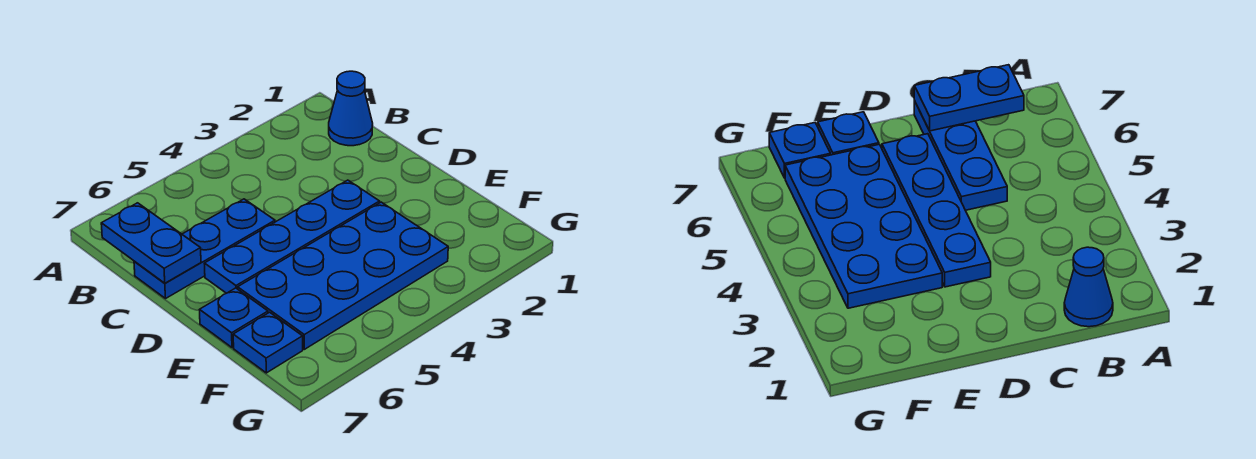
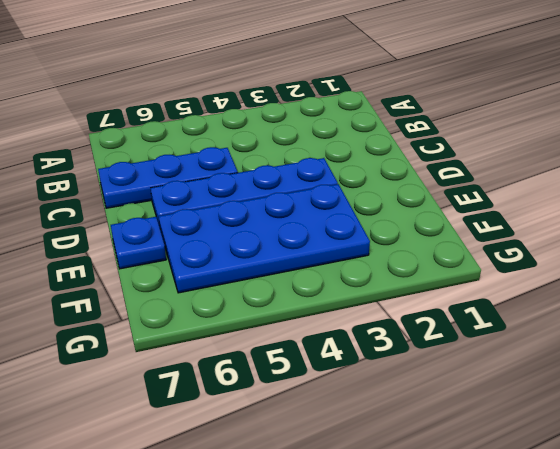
none -> blue cone B1 level 1
none -> blue plate F7 level 1

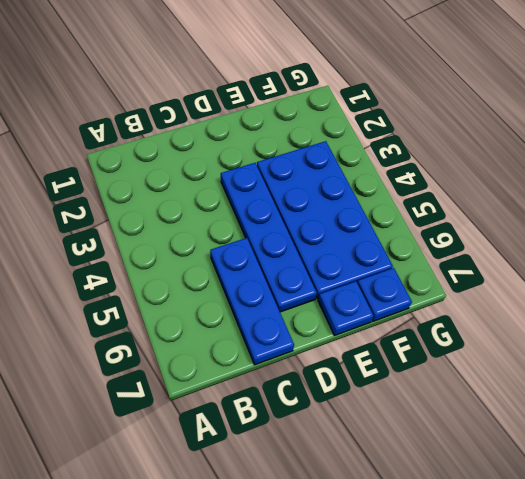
none -> blue cone B1 level 1
none -> blue plate B7:C7 level 2

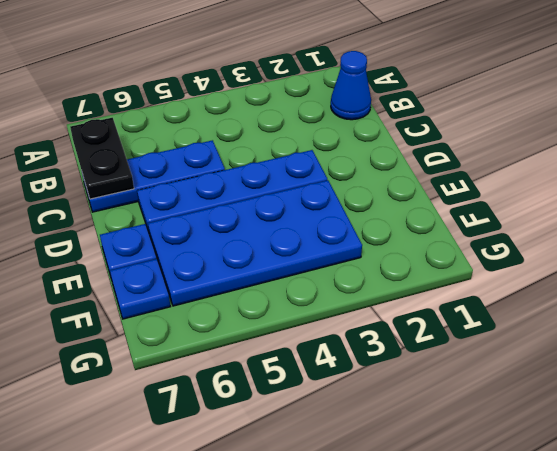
black plate B7:C7 level 2 -> blue plate B7:C7 level 2

